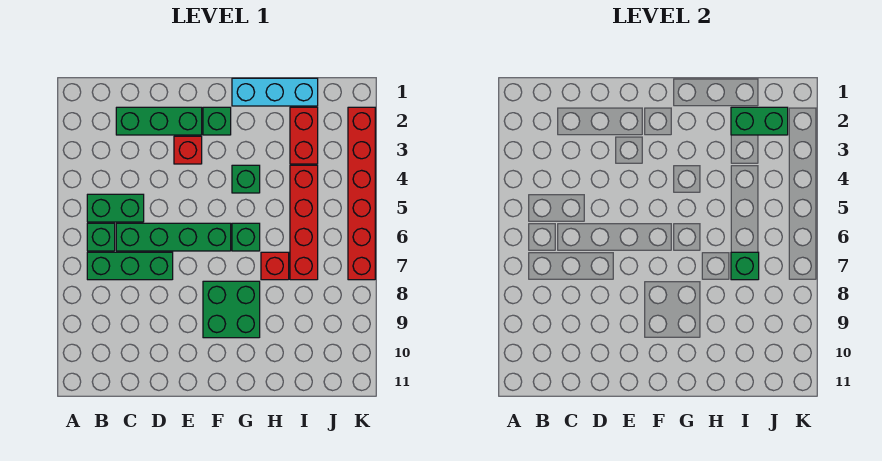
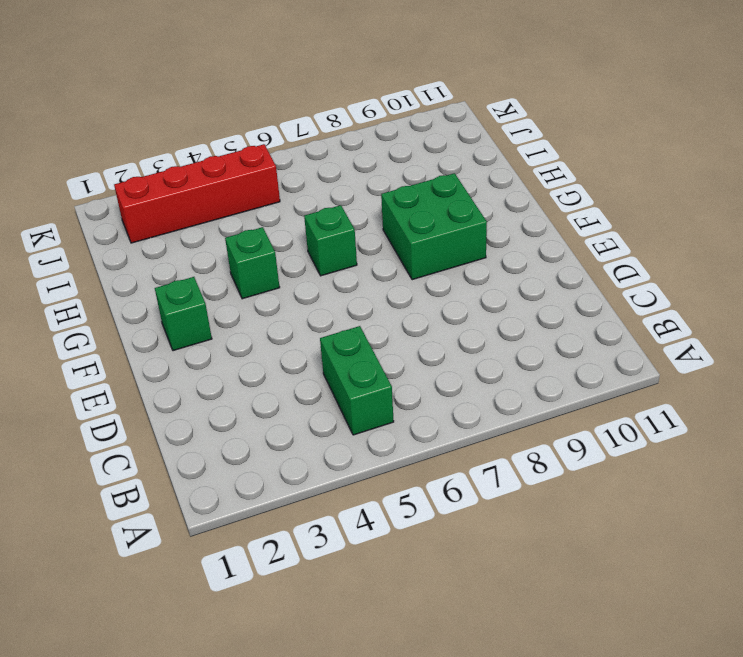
red brick J2:J5 level 1 -> red brick I4:I7 level 1
none -> green brick B6 level 1
none -> green brick B7:D7 level 1
none -> green brick C2:E2 level 1

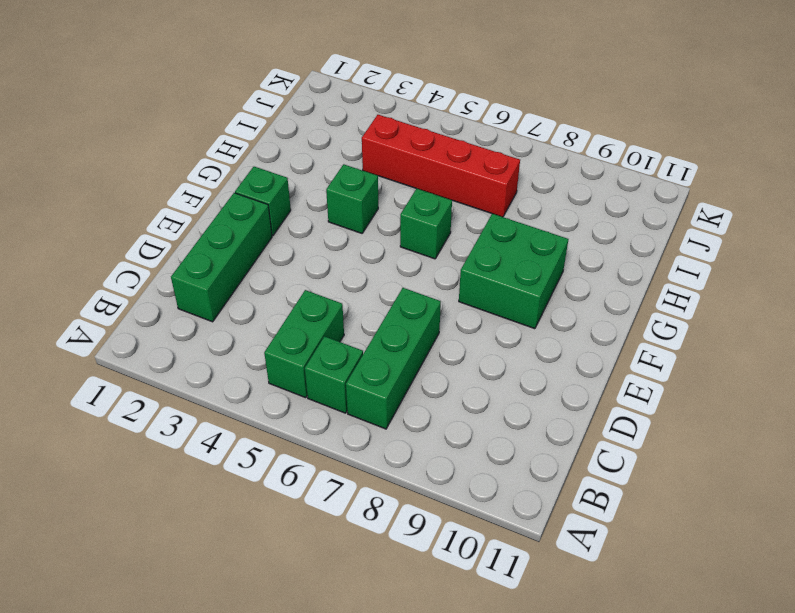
none -> green brick C6:F6 level 1
none -> red brick E3 level 1
none -> cyan brick G1:I1 level 1

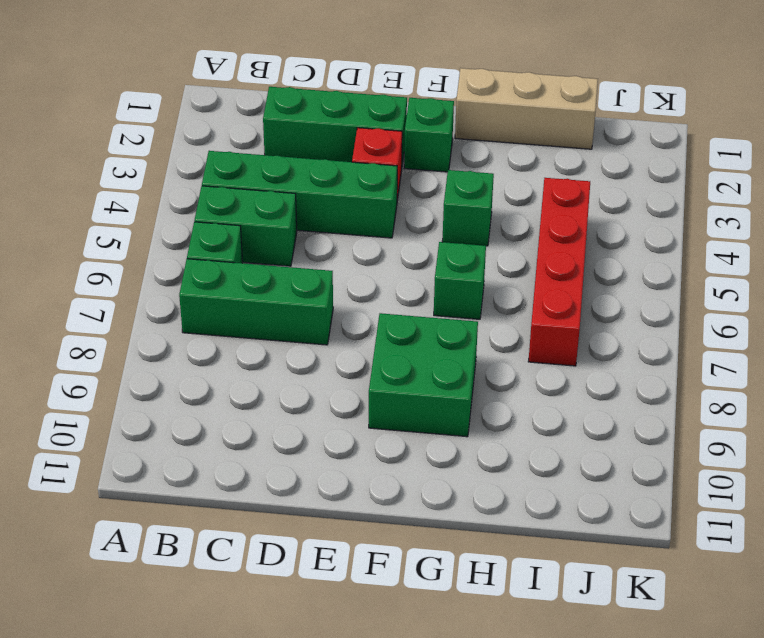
green brick B4:E4 level 1 -> green brick C6:F6 level 1
tan brick G1:I1 level 1 -> cyan brick G1:I1 level 1
none -> red brick H7 level 1
none -> red brick I2:I3 level 1
none -> red brick K2:K7 level 1

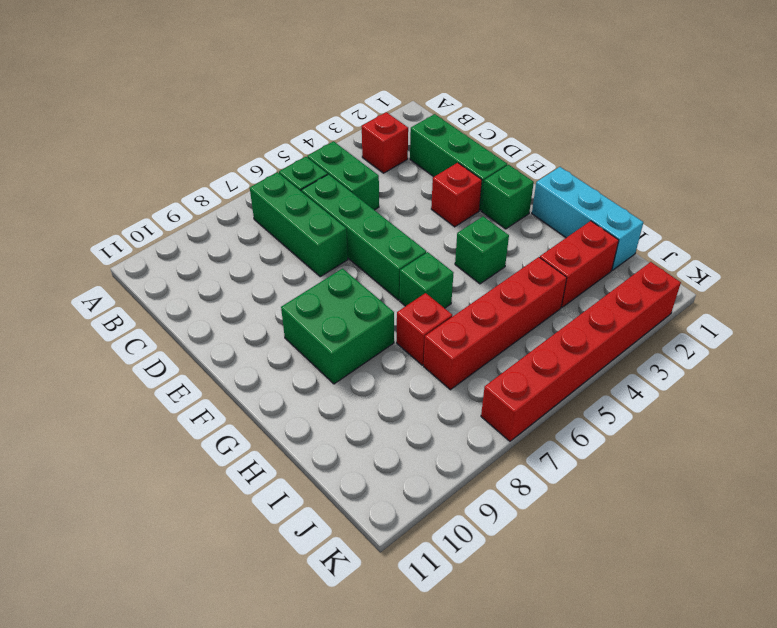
red brick B3 level 1 -> none
none -> green brick I2:J2 level 2
none -> green brick I7 level 2

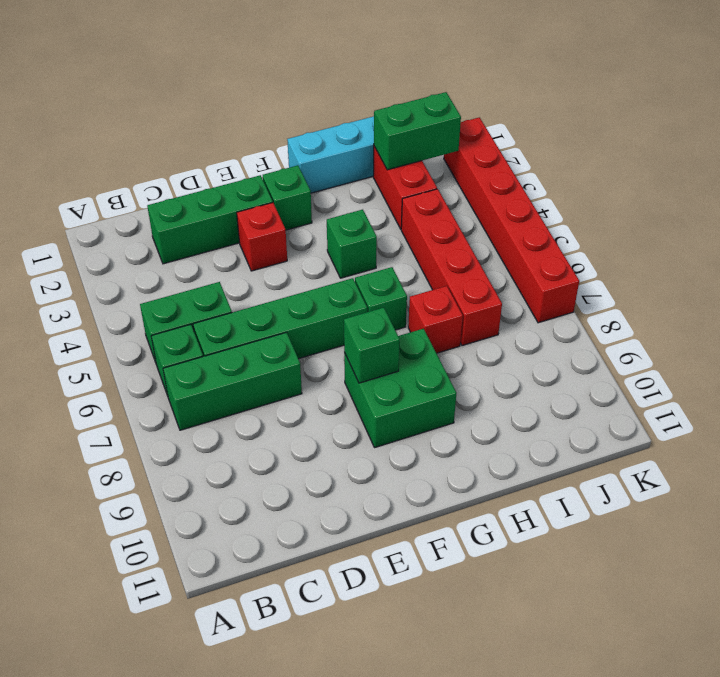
green brick F8 level 2 -> green brick I7 level 2

